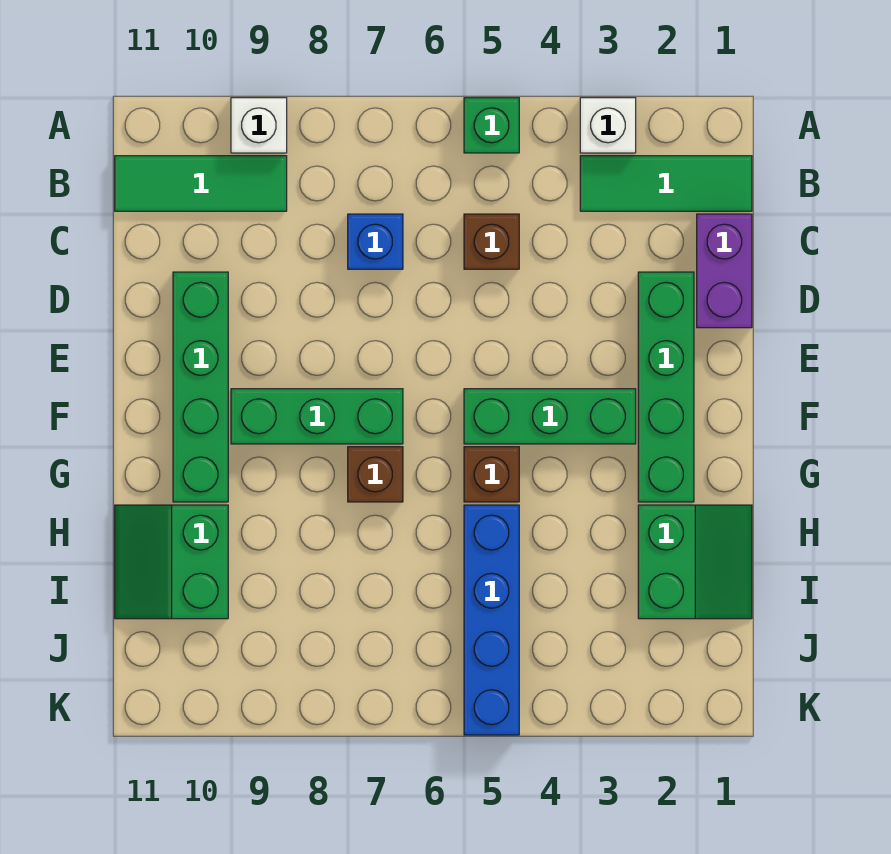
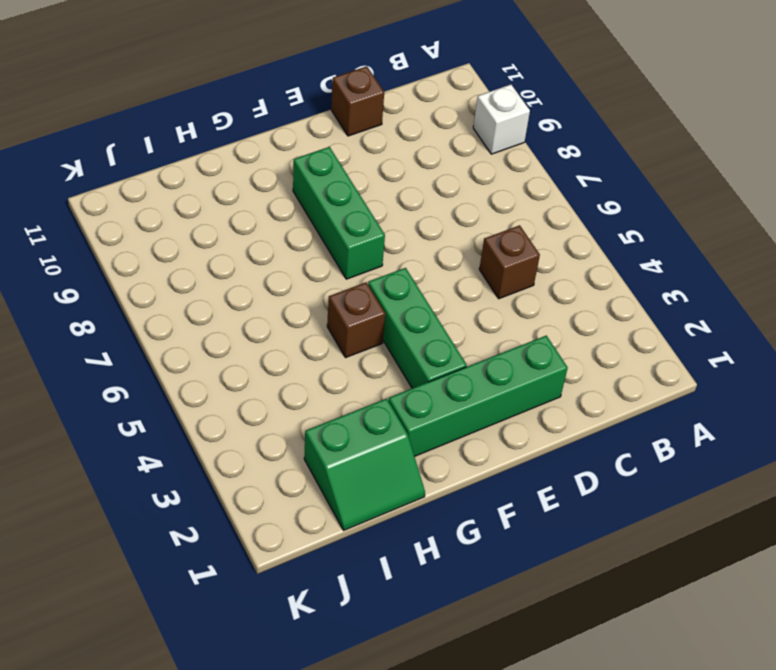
brown brick D11 level 1 -> brown brick G7 level 1
none -> white brick A3 level 1
none -> green brick A5 level 1
none -> green tile B1:B3 level 1

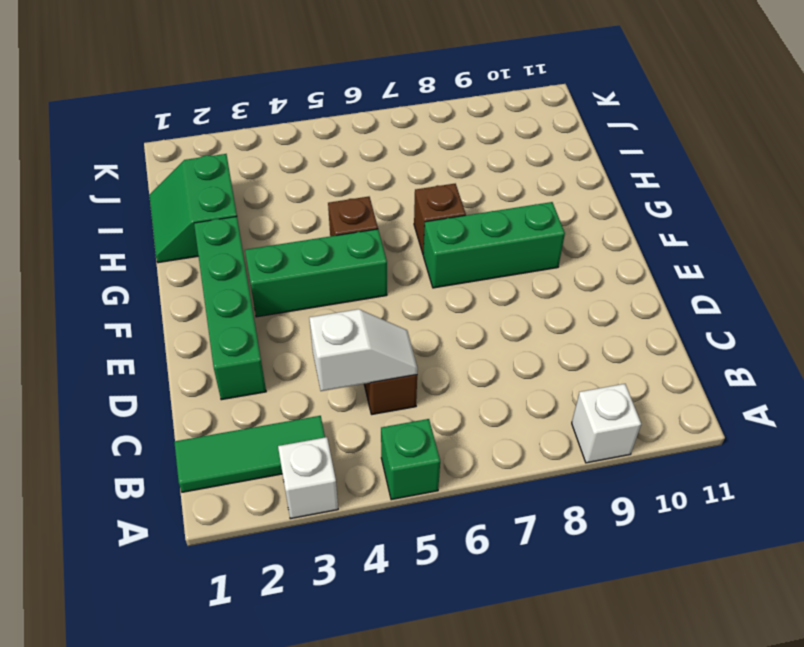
white slope C4:C5 level 2 top 4 -> none
none -> green tile B9:B11 level 1
none -> purple brick C1:D1 level 1
none -> blue brick C7 level 1

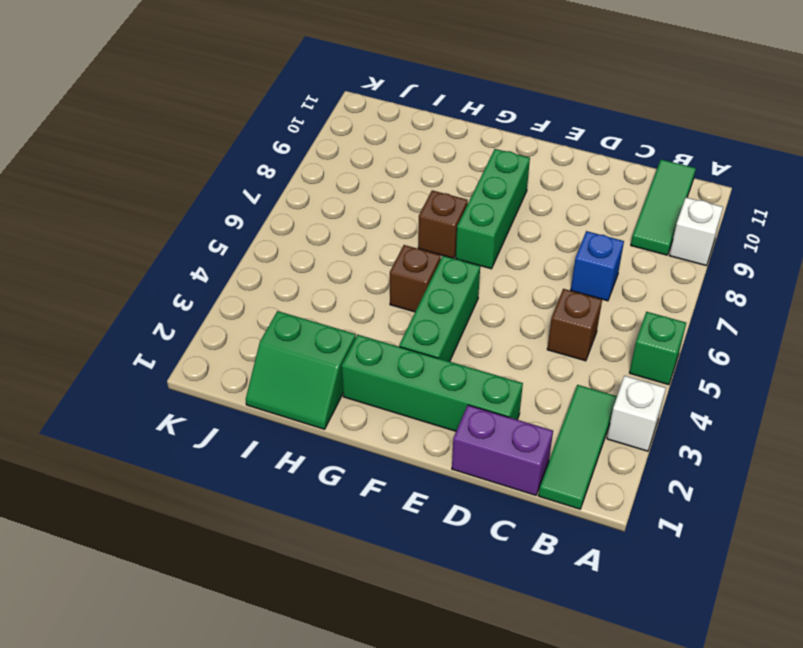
none -> green brick D10:G10 level 1
none -> blue brick H5:K5 level 1
none -> green slope H10:I11 level 1 top 10

